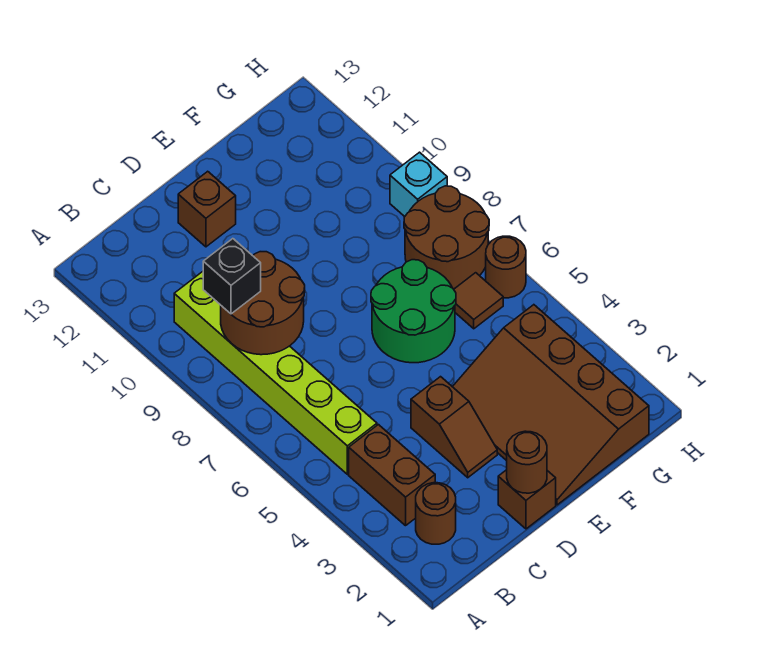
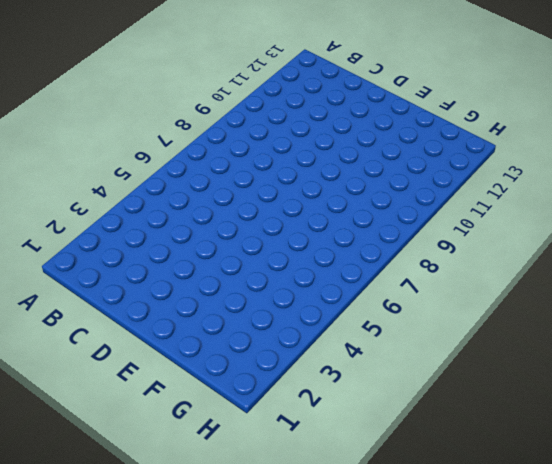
none -> brown round brick B2 level 1
none -> brown brick B3:B4 level 1
none -> lime brick B5:B10 level 1

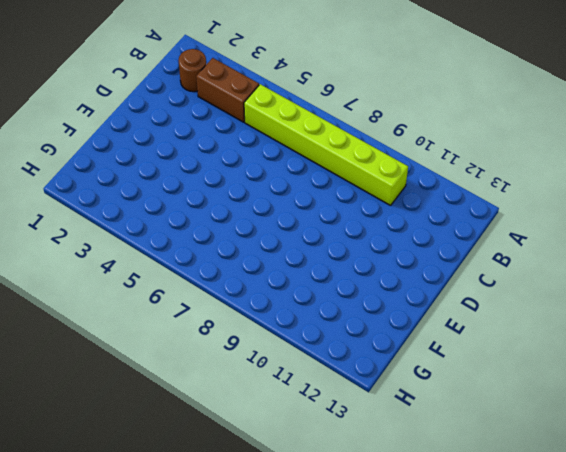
none -> brown brick D1 level 1
none -> brown slope D3:D4 level 1 top 4
none -> brown brick D12 level 1

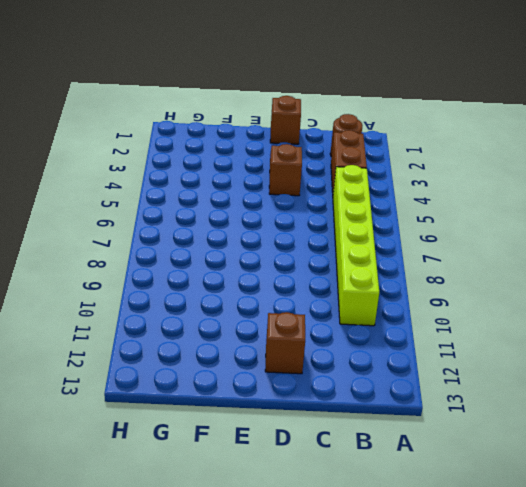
none -> brown slope E1:G4 level 1 top G
none -> green round brick E6:F7 level 1
none -> brown tile G6 level 1

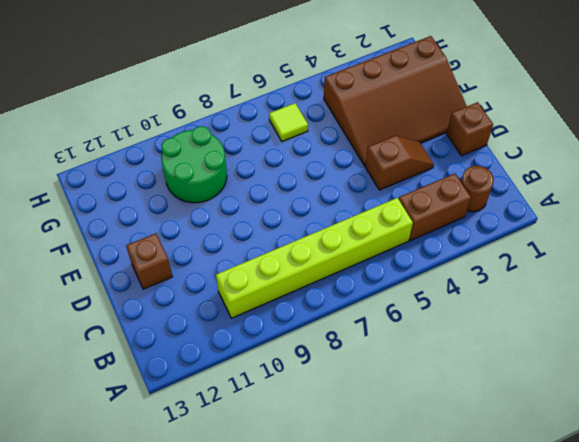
green round brick F9:G10 level 1 -> green round brick E6:F7 level 1
lime tile G6 level 1 -> brown tile G6 level 1
none -> brown round brick G7:H8 level 1
none -> brown round brick H6 level 1
none -> cyan brick H9 level 1

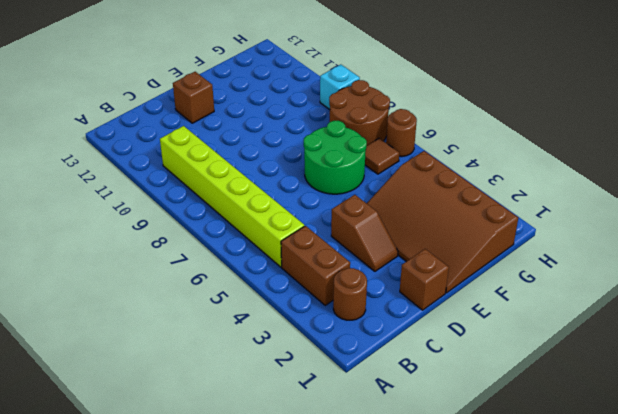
none -> brown round brick B8:C9 level 2
none -> brown round brick D1 level 2
none -> black brick B9 level 3

